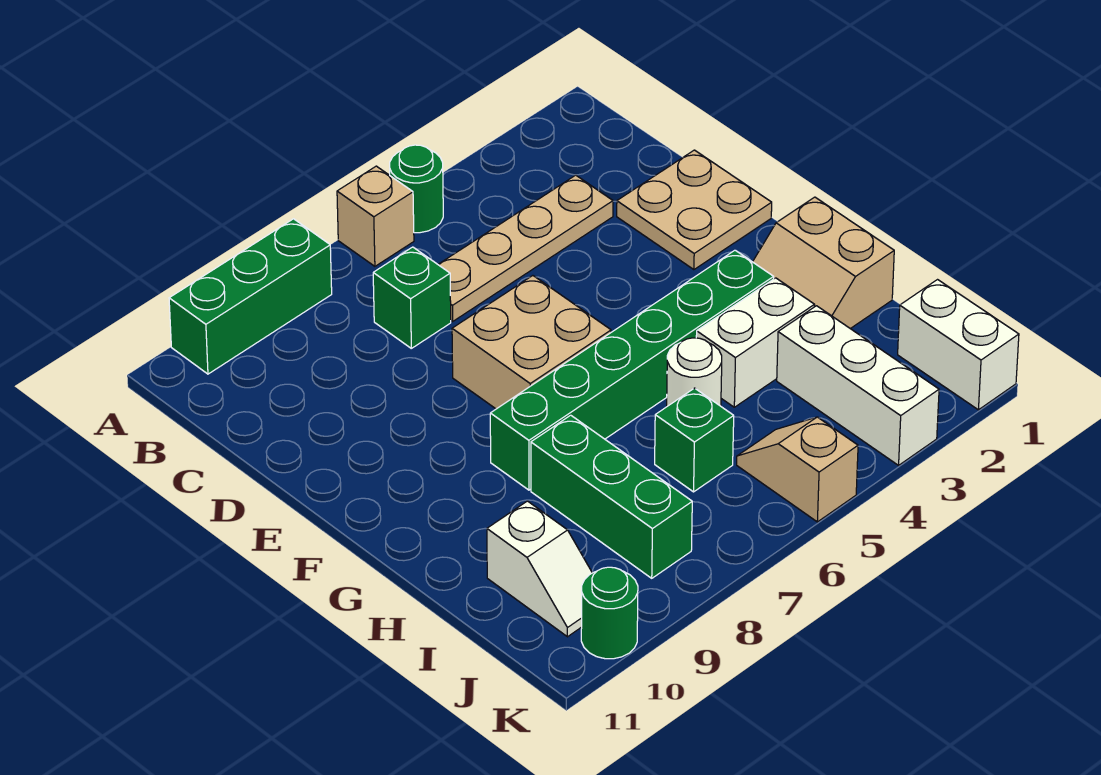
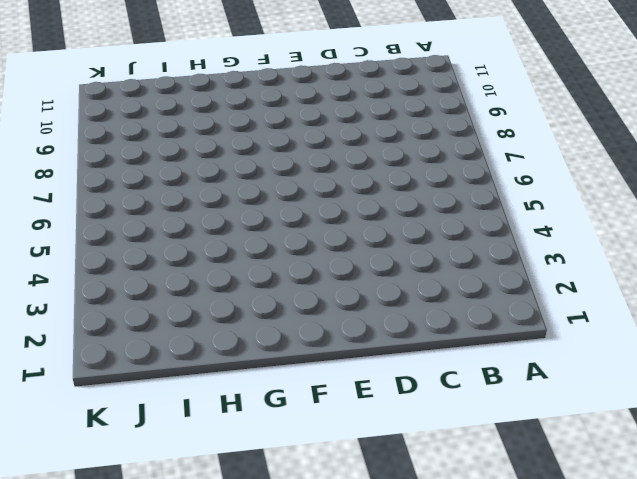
none -> green round brick A5 level 1
none -> tan brick A6 level 1
none -> green brick A8:A10 level 1

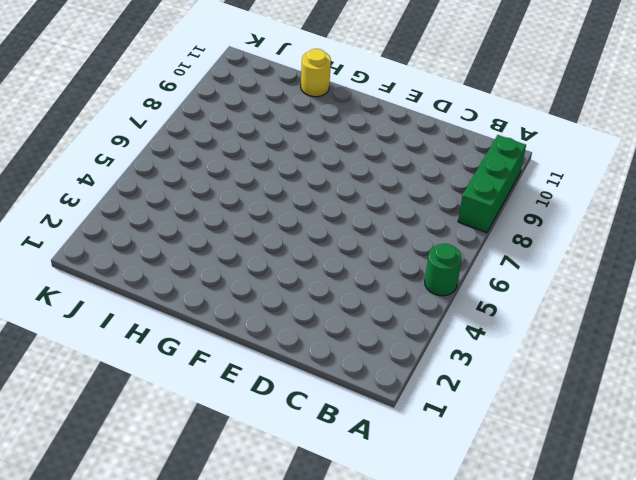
yellow round brick H11 level 1 -> none
none -> tan brick A6 level 1
none -> tan plate C3:C6 level 1
none -> green brick C7 level 1

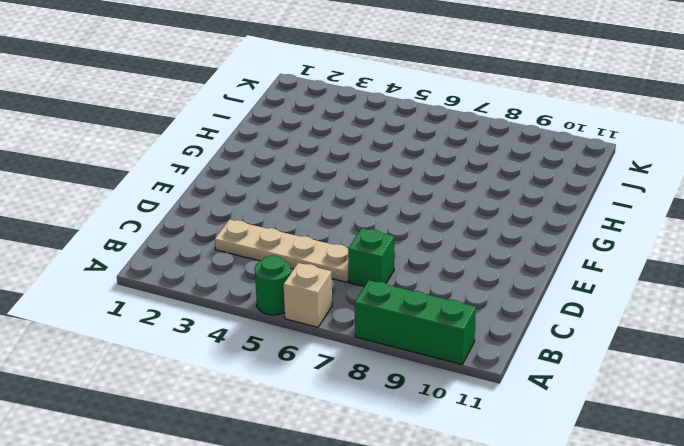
none -> tan plate D1:E2 level 1
none -> tan brick E6:F7 level 1
none -> tan slope G1:H2 level 1 top 1

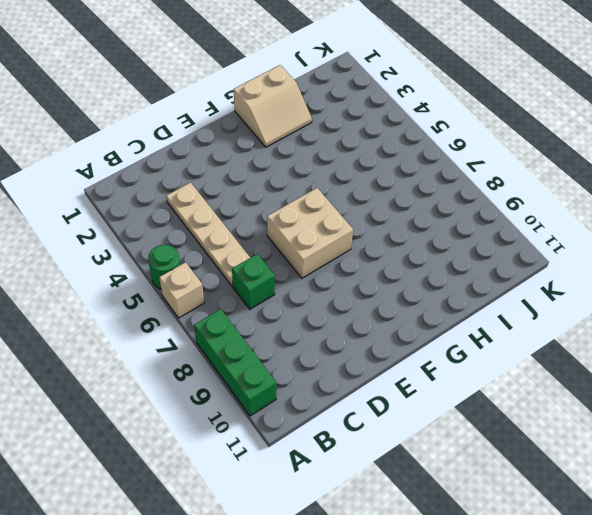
none -> tan plate D1:E2 level 1
none -> green brick G3:G8 level 1
none -> white brick H3:H4 level 1

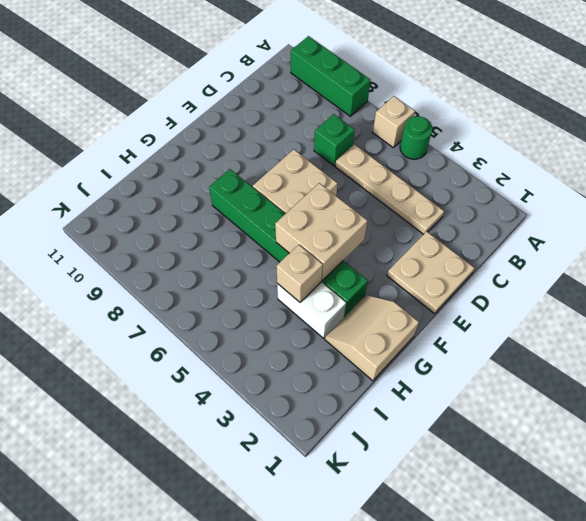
tan brick F4:G5 level 2 -> none
tan brick H4 level 2 -> none
none -> white round brick H5 level 1
none -> green brick H8:J8 level 1
none -> white brick I3:K3 level 1

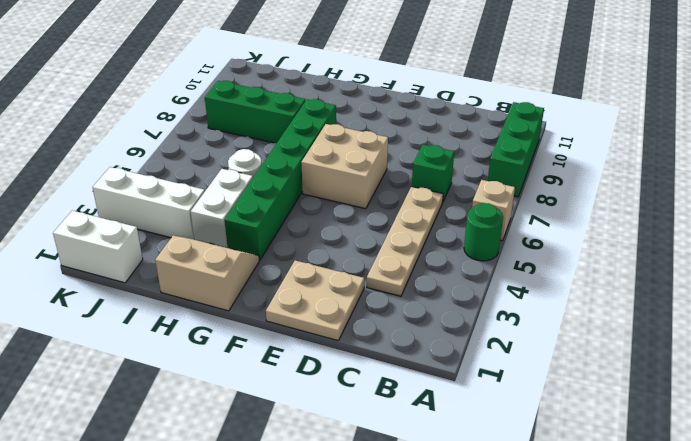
none -> green brick I6 level 1
none -> white slope I10:J10 level 1 top I
none -> tan slope J5:K5 level 1 top K

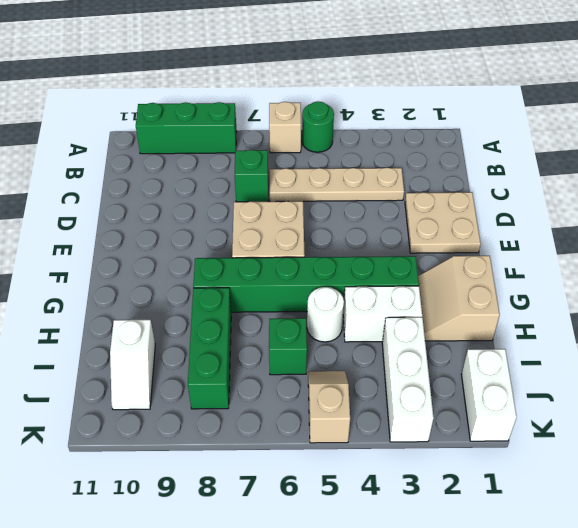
none -> green round brick K10 level 1

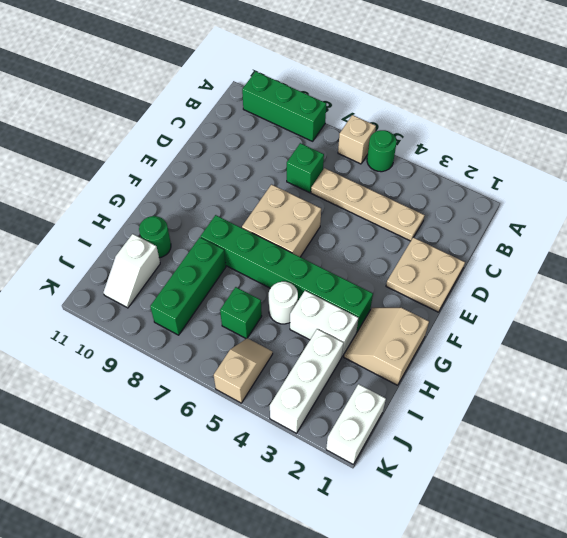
green round brick H10 level 1 -> green round brick K10 level 1

